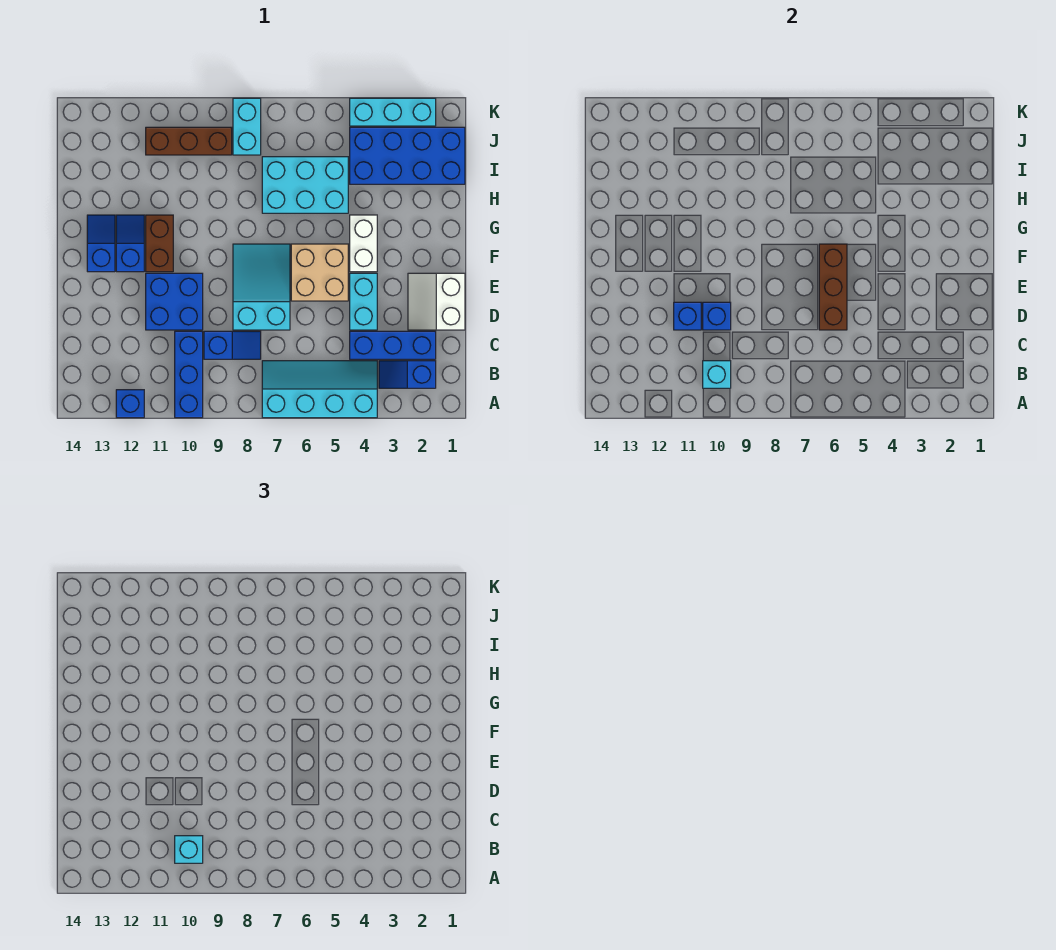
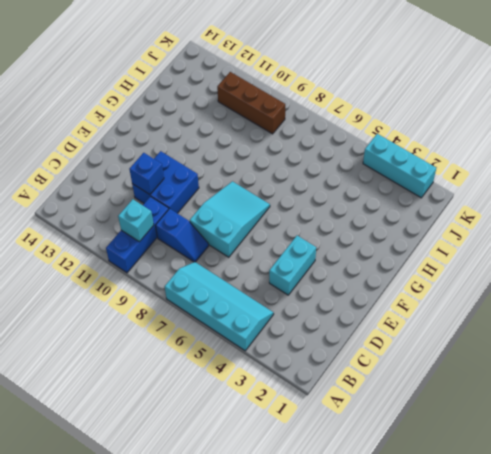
none -> blue brick A12 level 1
none -> blue slope B2:B3 level 1 top 2
none -> blue brick C2:C4 level 1

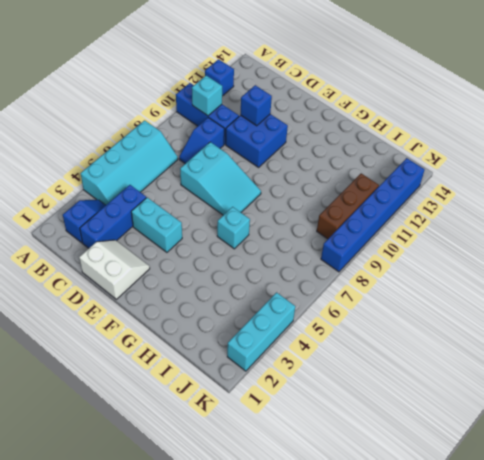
cyan brick G6 level 1 -> cyan brick B10 level 3
blue brick K8:K13 level 1 -> cyan brick J8:K8 level 1
none -> tan brick E5:F6 level 1
none -> white brick F4:G4 level 1
none -> brown brick F11:G11 level 1

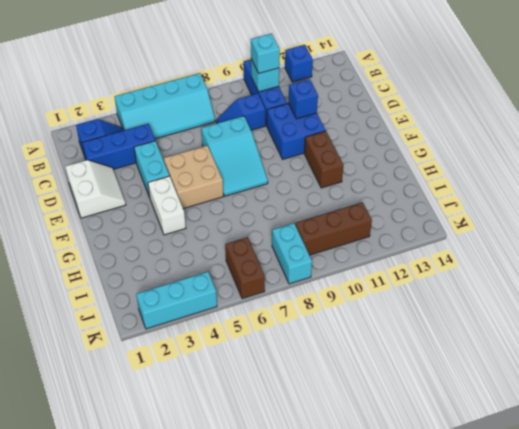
brown brick J6:K6 level 1 -> none
none -> blue slope F12:G12 level 1 top F
none -> blue slope F13:G13 level 1 top F
none -> cyan brick H5:I7 level 1

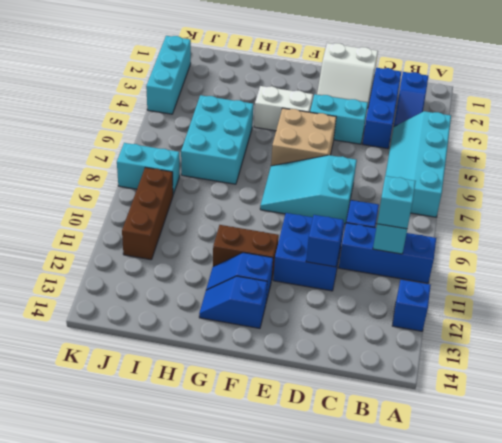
none -> blue brick I1:J4 level 1
none -> brown brick D6:F6 level 2
none -> blue brick D10 level 2

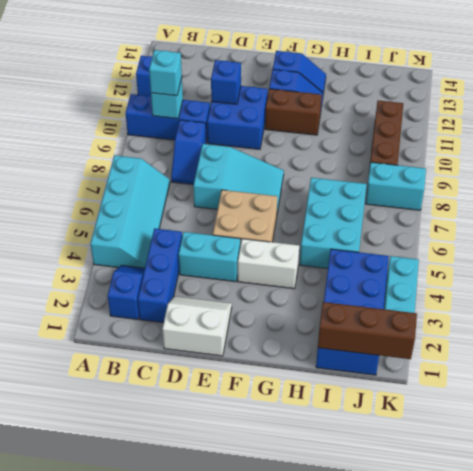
brown brick I1:K1 level 2 -> brown brick D6:F6 level 2
none -> blue brick D10 level 2

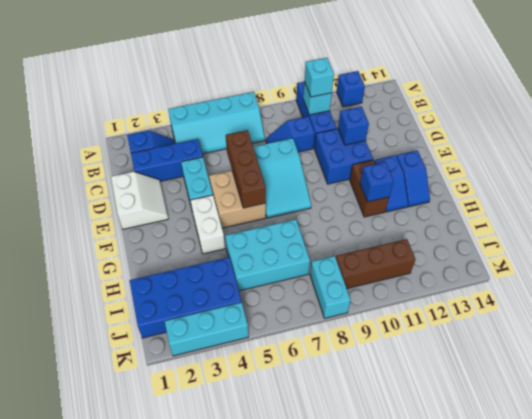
blue brick G11 level 2 -> blue brick D10 level 2

